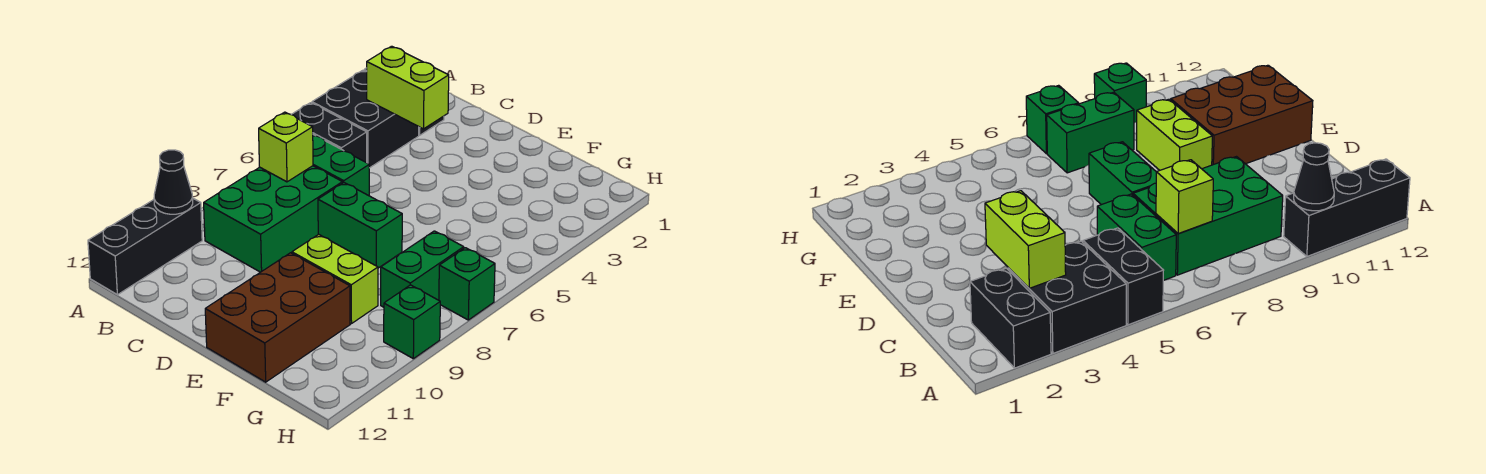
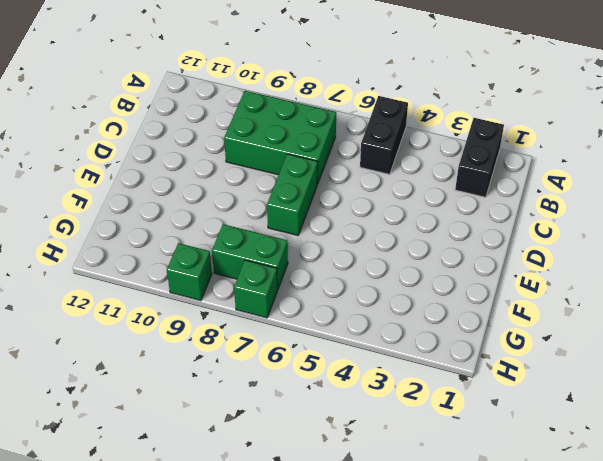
none -> black brick A3:B4 level 1
none -> black brick A10:A12 level 1
none -> green brick B6:C6 level 1

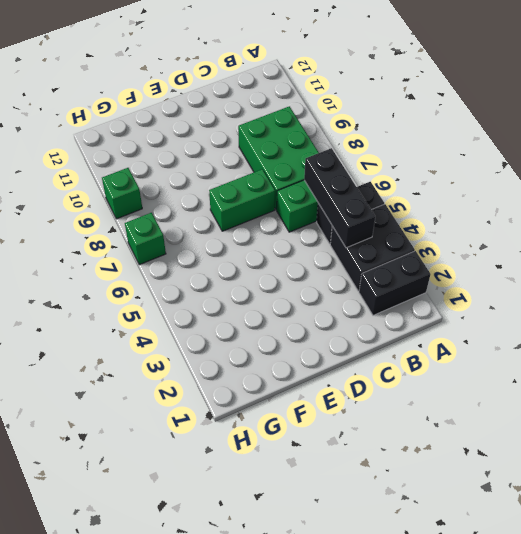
black brick B4:B6 level 2 -> black brick A10:A12 level 1
none -> lime brick E9:F9 level 1
none -> brown brick E10:F12 level 1
none -> green brick G7:G8 level 1

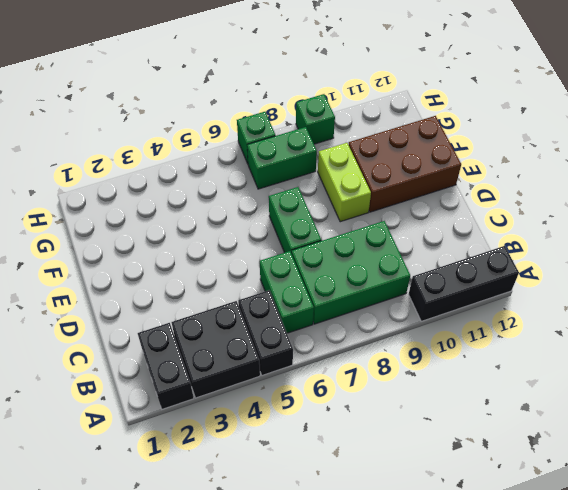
none -> black cone A10 level 2
none -> lime brick B3:C3 level 2
none -> lime brick B7 level 2

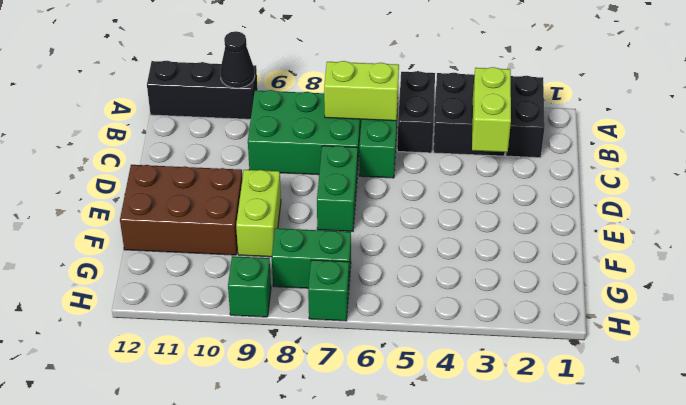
lime brick B6:B7 level 2 -> lime brick B7 level 2

